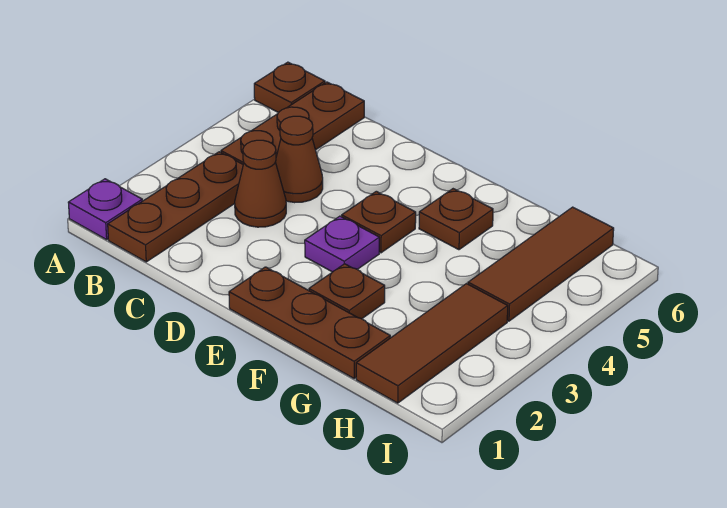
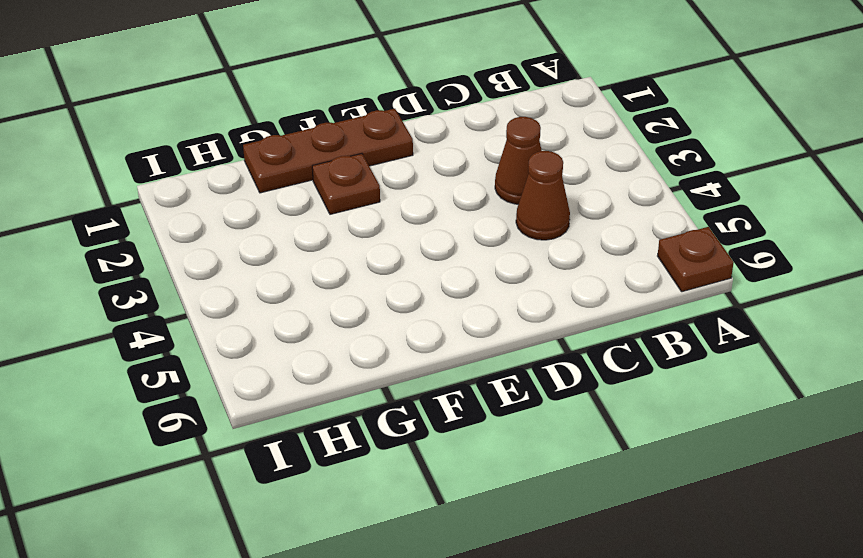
none -> purple plate A1 level 1
none -> brown plate B1:B3 level 1
none -> brown plate B4:B6 level 1

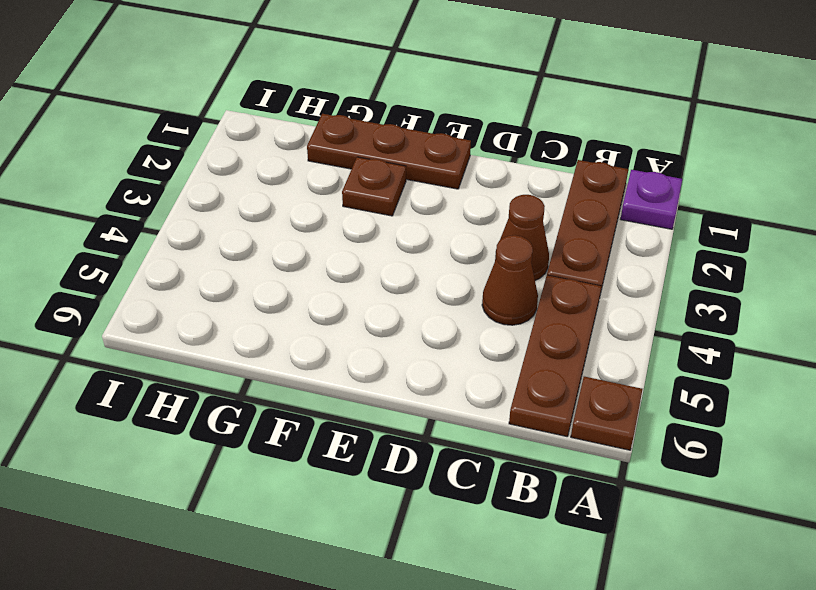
none -> purple plate E3 level 1
none -> brown plate E4 level 1
none -> brown plate F5 level 1

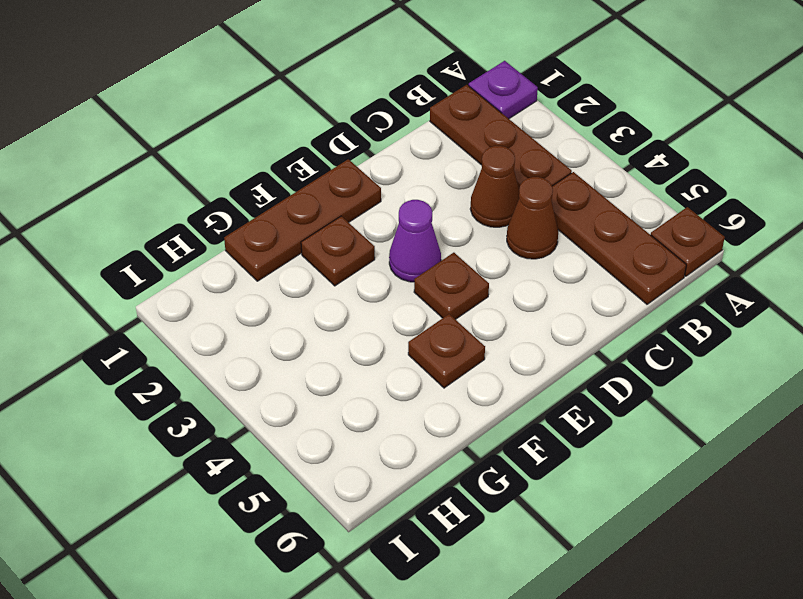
purple cone E3 level 1 -> purple plate E3 level 1
none -> brown tile H1:H3 level 1
none -> brown tile H4:H6 level 1

